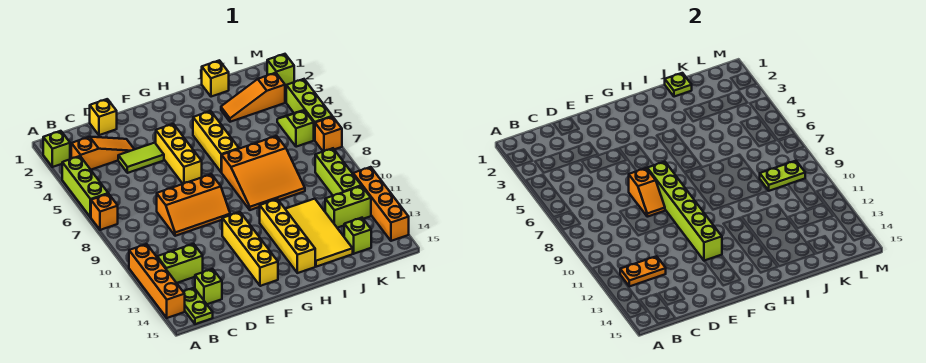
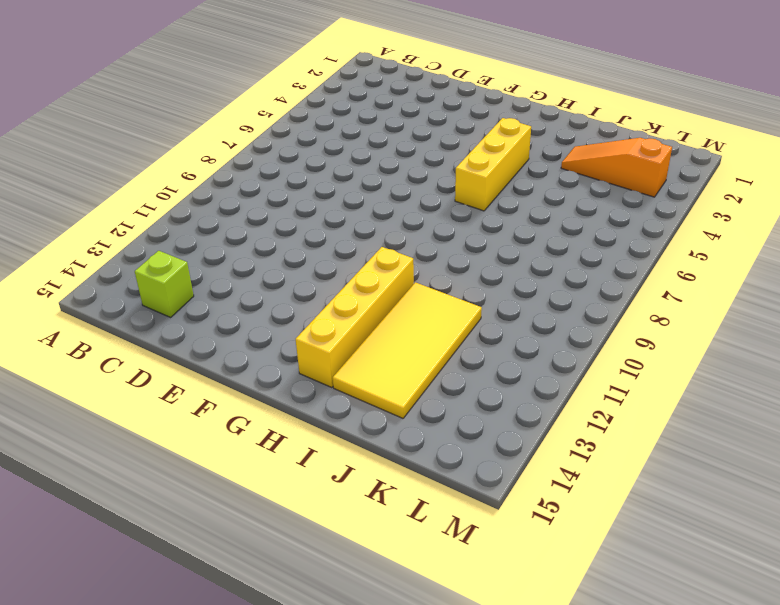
none -> lime brick A2 level 1
none -> lime brick A4:A6 level 1
none -> orange brick A7 level 1
none -> orange brick A11:A14 level 1

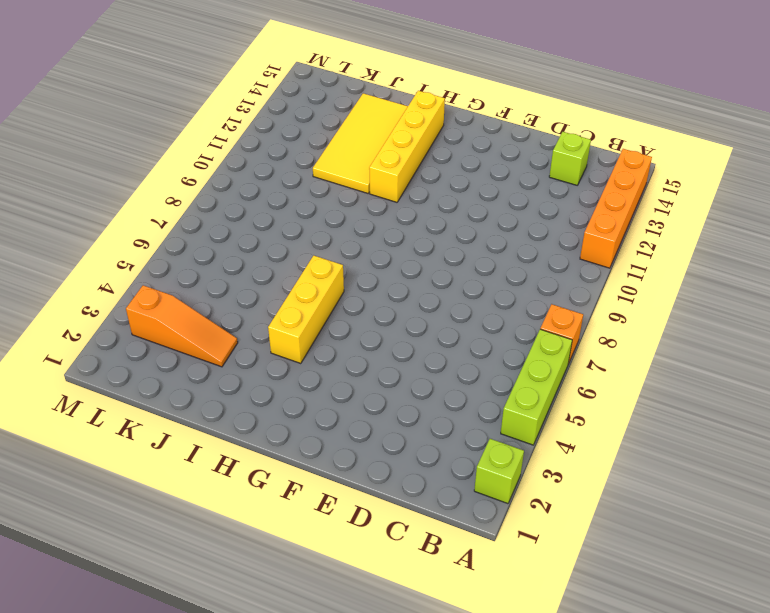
none -> orange slope B3:D3 level 1 top B
none -> lime brick B12:C12 level 1
none -> lime plate B14:B15 level 1
none -> yellow brick D1 level 1

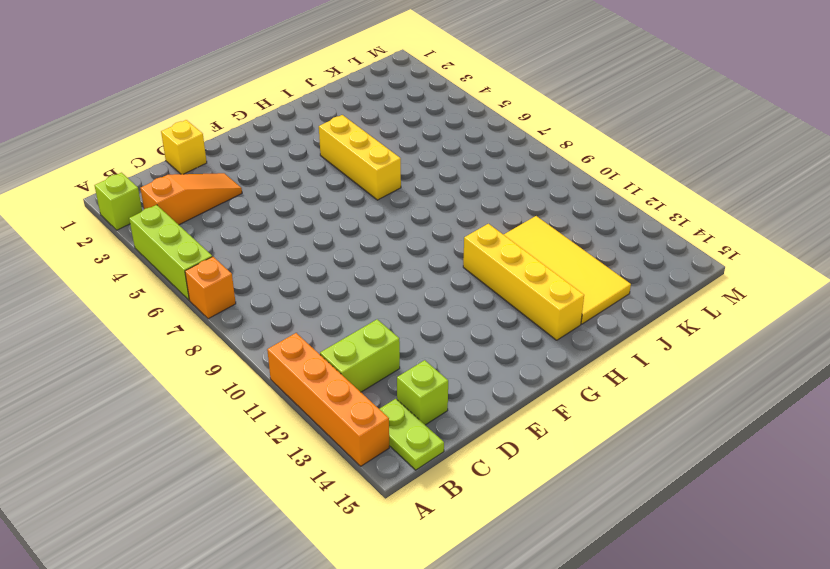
none -> lime tile D4:E4 level 1
none -> orange slope D8:F9 level 1 top 8
none -> yellow brick F4:F6 level 1
none -> yellow brick F11:F14 level 1

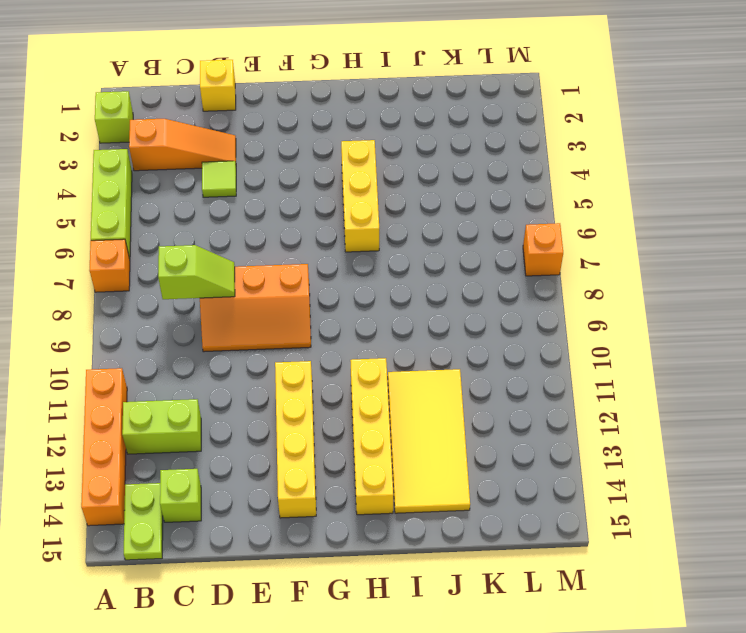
lime slope C8:D8 level 2 top C -> lime slope L5:L6 level 1 top 6
lime tile D4 level 1 -> lime tile D4:E4 level 1
none -> yellow brick F4:F6 level 1
none -> orange slope H7:J9 level 1 top 7
none -> yellow brick J1 level 1
none -> orange slope J3:L3 level 1 top L

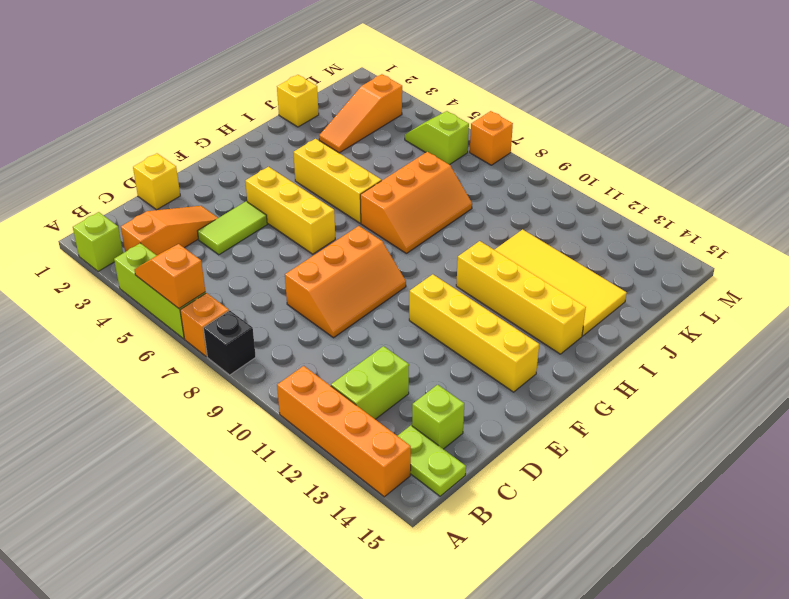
orange slope A5:A6 level 2 top 6 -> orange slope E7:E8 level 2 top 7
black brick A8 level 1 -> none
orange slope H7:J8 level 1 top 7 -> orange slope H7:J9 level 1 top 7
none -> lime brick K12:L12 level 1
none -> lime brick K14 level 1
none -> lime brick L9:L11 level 1
none -> lime brick M2 level 1

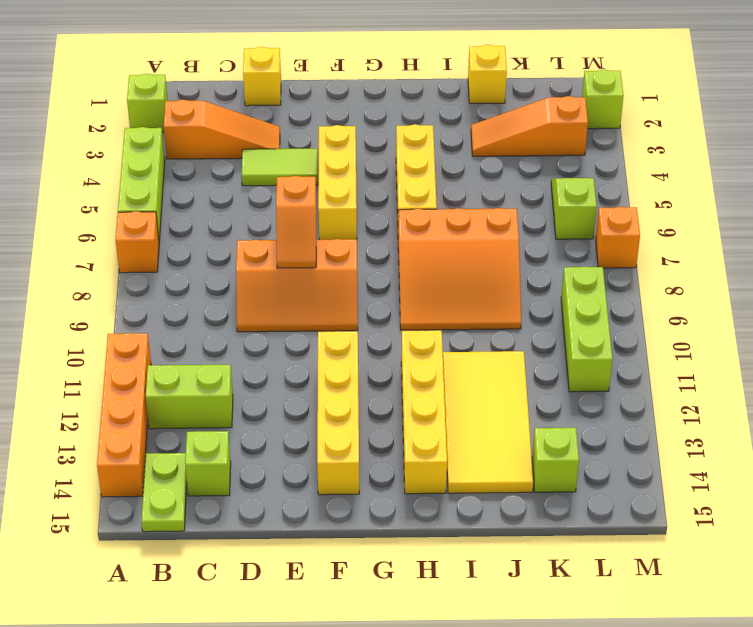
none -> lime brick K12:L12 level 1
none -> lime brick M4:M6 level 1
none -> orange brick M11:M14 level 1
none -> orange plate B12:C12 level 2

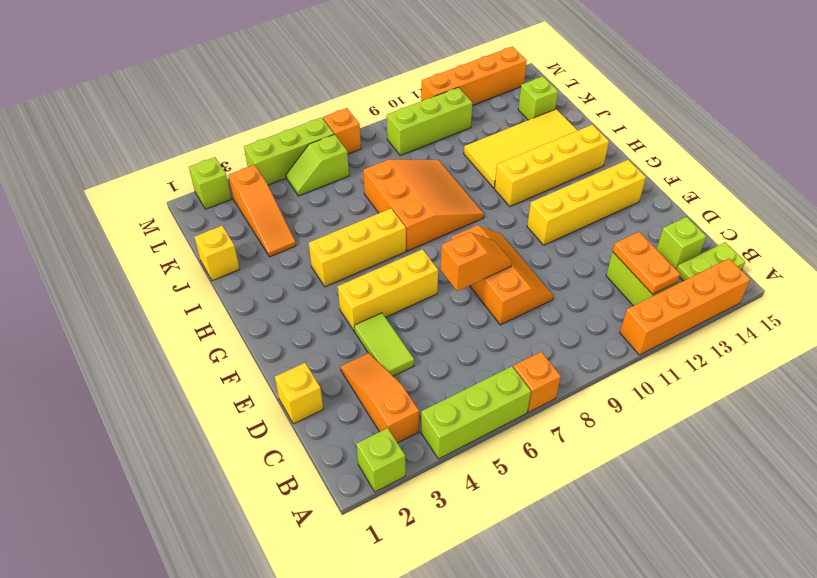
none -> lime brick K12:L12 level 1
none -> lime brick F7:F12 level 2
none -> lime plate J1 level 2
none -> lime plate K9:L9 level 2

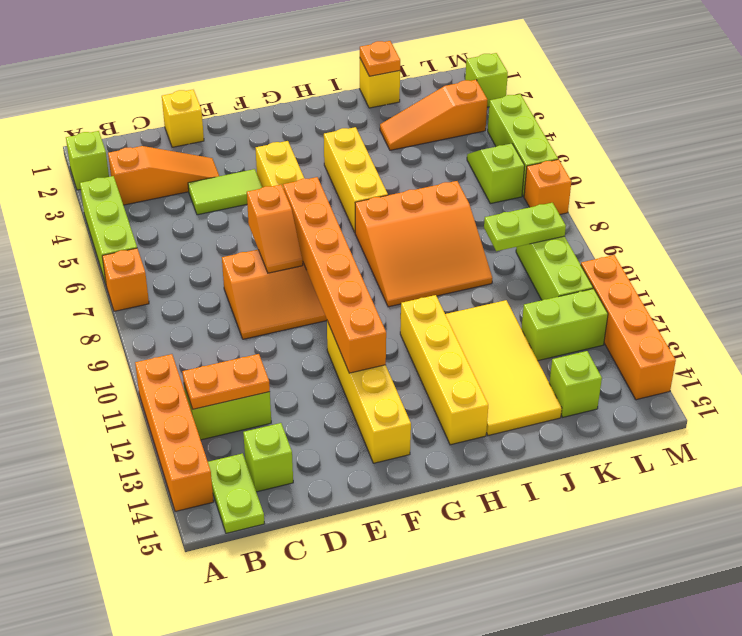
orange brick F7:F12 level 2 -> lime brick F7:F12 level 2
orange plate J1 level 2 -> lime plate J1 level 2

